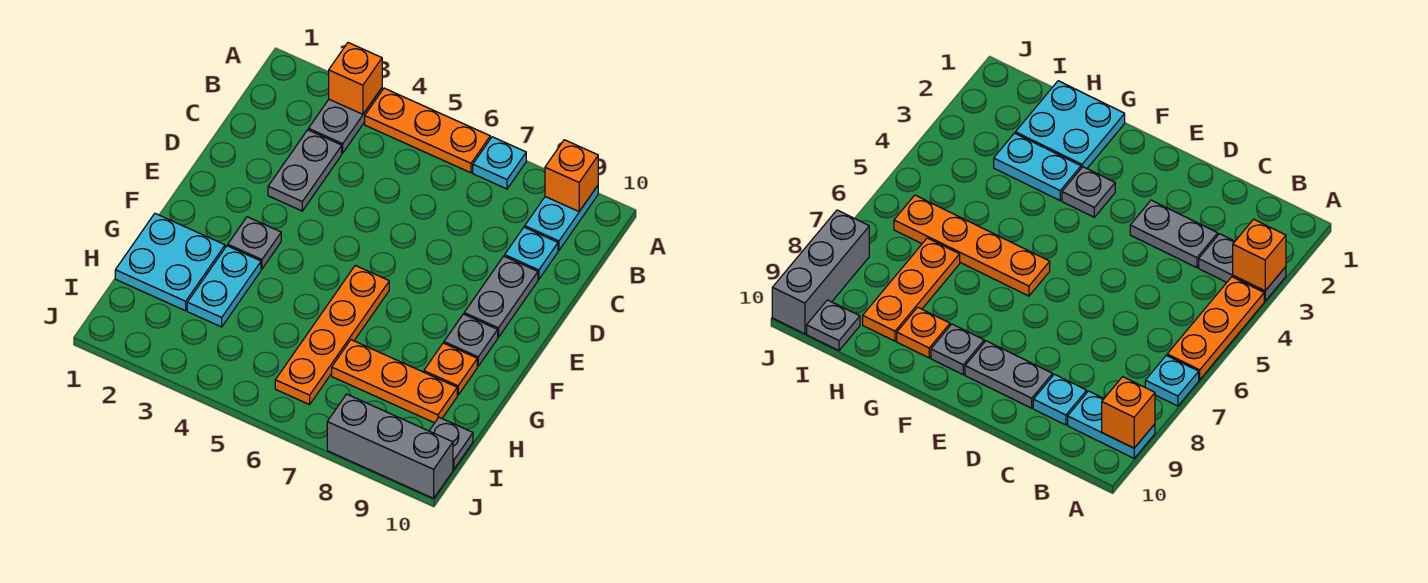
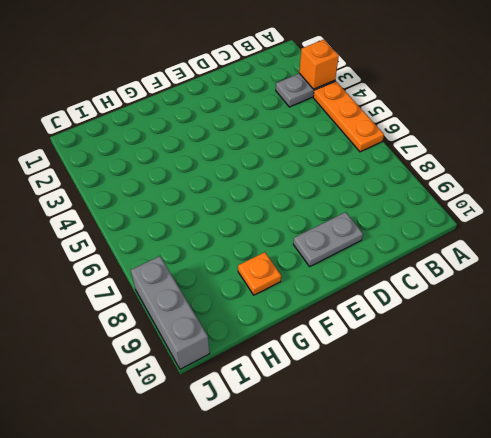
none -> cyan plate A7 level 1
none -> cyan plate A9:B9 level 1
none -> grey plate C3:D3 level 1

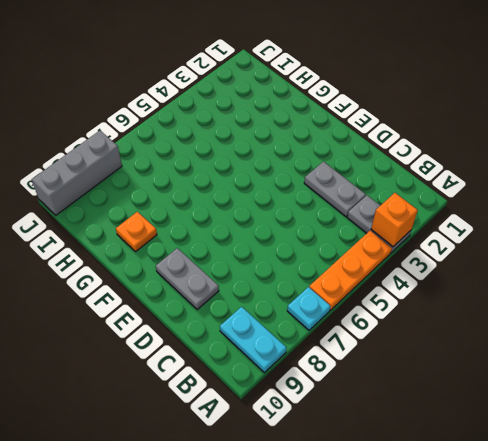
none -> cyan plate C9 level 1
none -> grey plate F3 level 1
none -> orange plate F6:I6 level 1

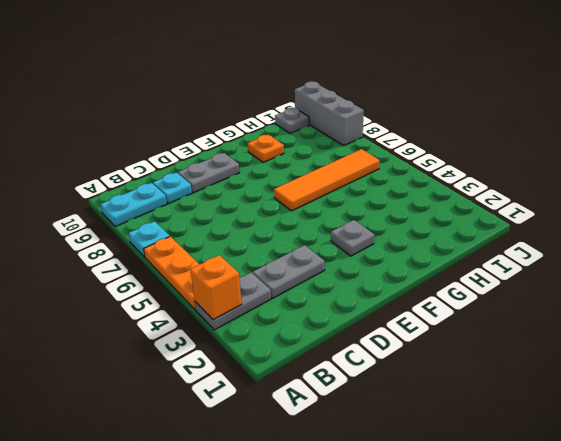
orange tile F6:I6 level 1 -> orange plate F6:I6 level 1
none -> grey plate F9 level 1
none -> cyan plate G1:H2 level 1
none -> cyan plate G3:H3 level 1

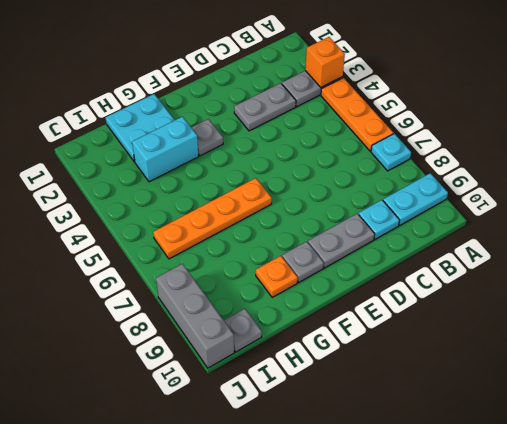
cyan brick G3:H3 level 1 -> cyan plate G3:H3 level 1
none -> orange plate H7:H9 level 1
none -> orange brick A9 level 2

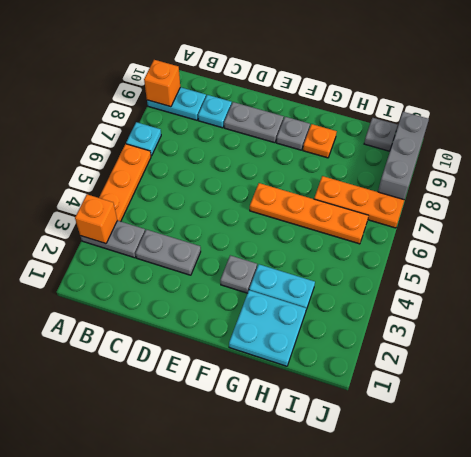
orange plate H7:J7 level 1 -> orange plate H7:H9 level 1

